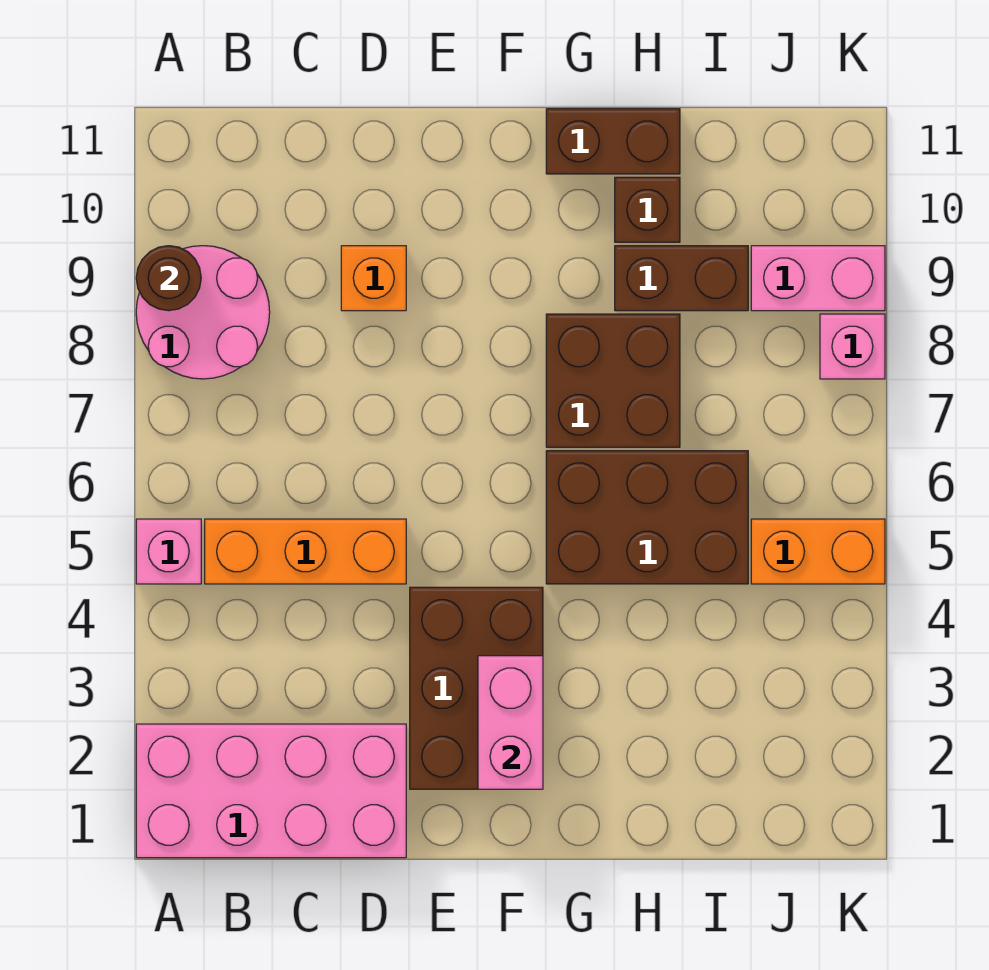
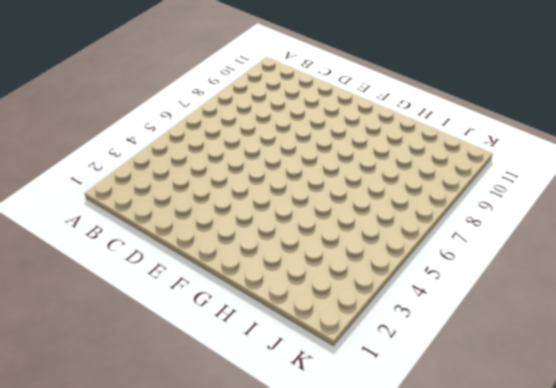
none -> pink brick A1:D2 level 1
none -> pink brick A5 level 1
none -> pink round brick A8:B9 level 1

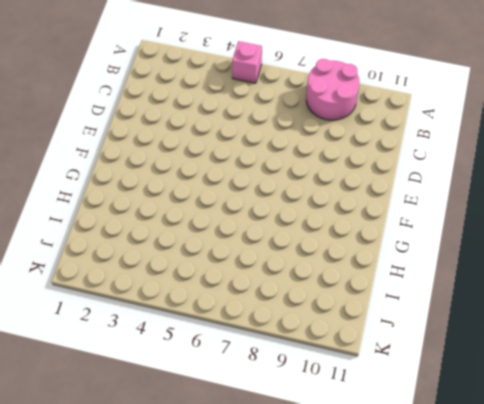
none -> pink brick A1:D2 level 1
none -> orange brick B5:D5 level 1
none -> orange brick D9 level 1

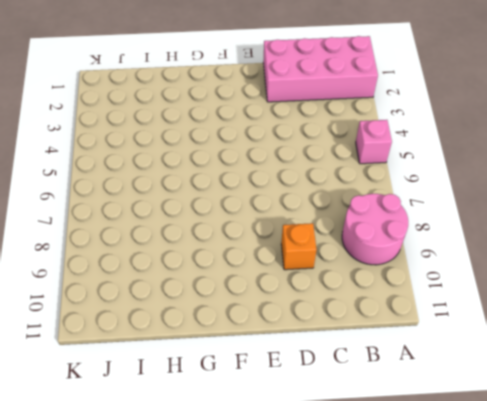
none -> orange brick B5:D5 level 1
none -> brown brick E2:F4 level 1
none -> brown brick G5:I6 level 1

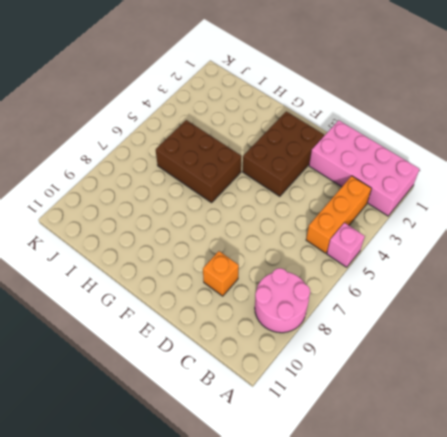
orange brick B3:B5 level 1 -> orange brick B5:D5 level 1
none -> brown brick G7:H8 level 1
none -> brown brick G11:H11 level 1
none -> brown brick H9:I9 level 1

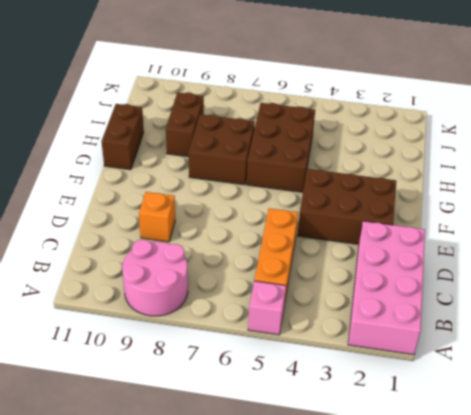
none -> brown brick H10 level 1
none -> orange brick J5:K5 level 1
none -> pink brick J9:K9 level 1

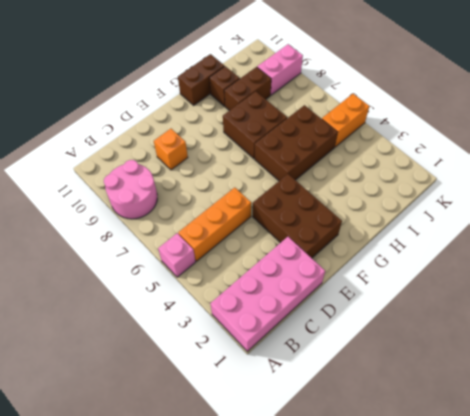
none -> pink brick K8 level 1
none -> brown round brick A9 level 2
none -> pink brick F2:F3 level 2

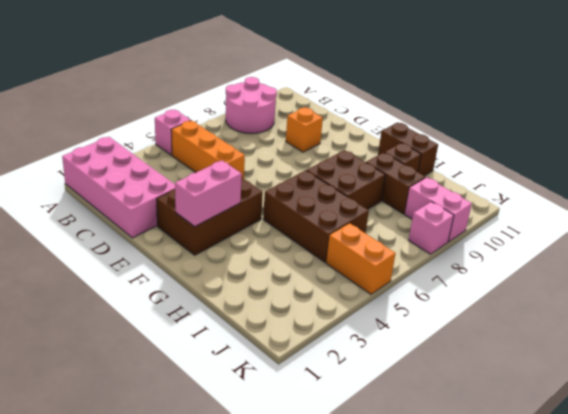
none -> brown round brick A9 level 2

